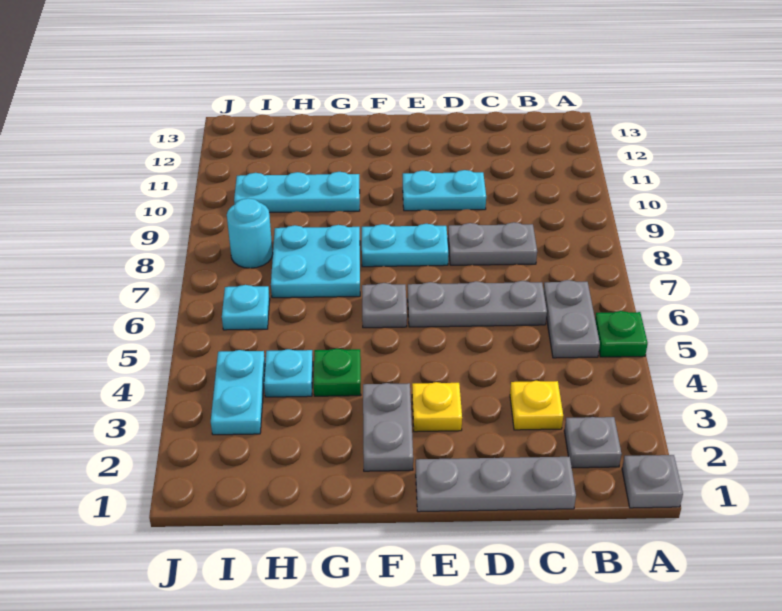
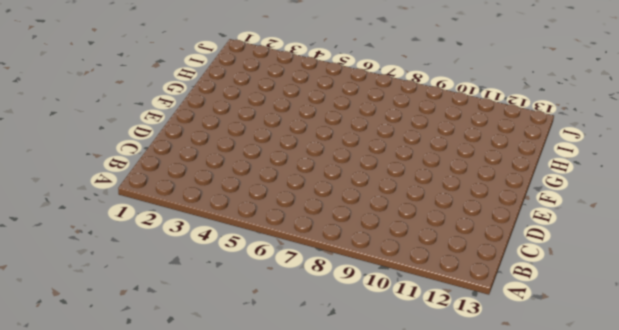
none -> grey plate A1 level 1
none -> green plate A5 level 1
none -> grey plate B2 level 1

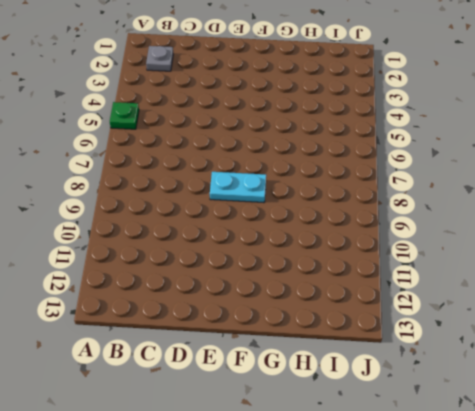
none -> grey plate A1 level 1
none -> grey plate B5:B6 level 1
none -> grey plate C1:E1 level 1

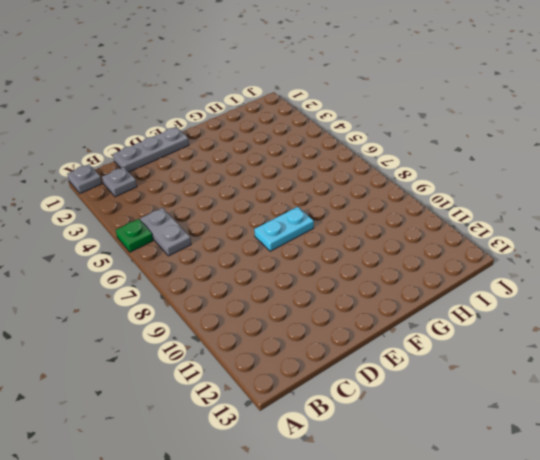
none -> yellow plate C3 level 1
none -> grey plate C6:E6 level 1
none -> grey plate C8:D8 level 1

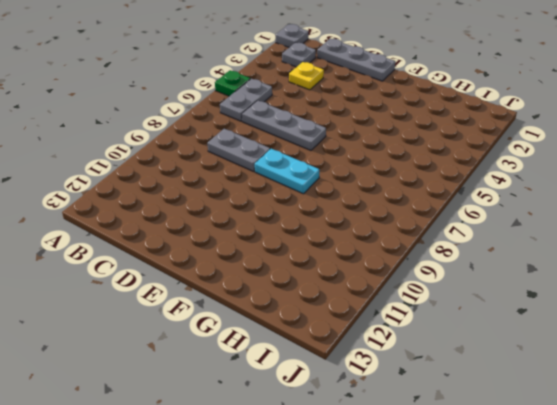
none -> cyan plate D10:E10 level 1
none -> yellow plate E3 level 1
none -> grey plate F2:F3 level 1

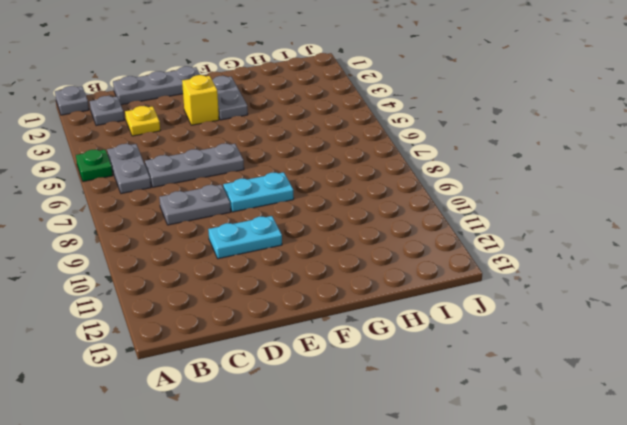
yellow brick E3 level 1 -> yellow plate E3 level 1
none -> grey plate F6 level 1
none -> green plate G4 level 1
none -> cyan plate G7:H8 level 1

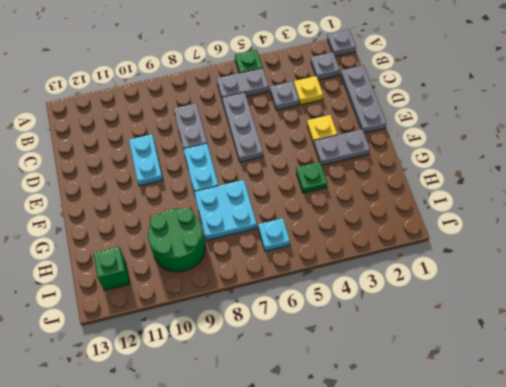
grey plate C4 level 1 -> grey plate F6 level 1
green round brick H9:I10 level 1 -> cyan plate G10:I10 level 1
green brick I12 level 1 -> none
none -> cyan plate H4 level 1
none -> cyan plate I3:I4 level 1
none -> cyan round brick I8 level 1

